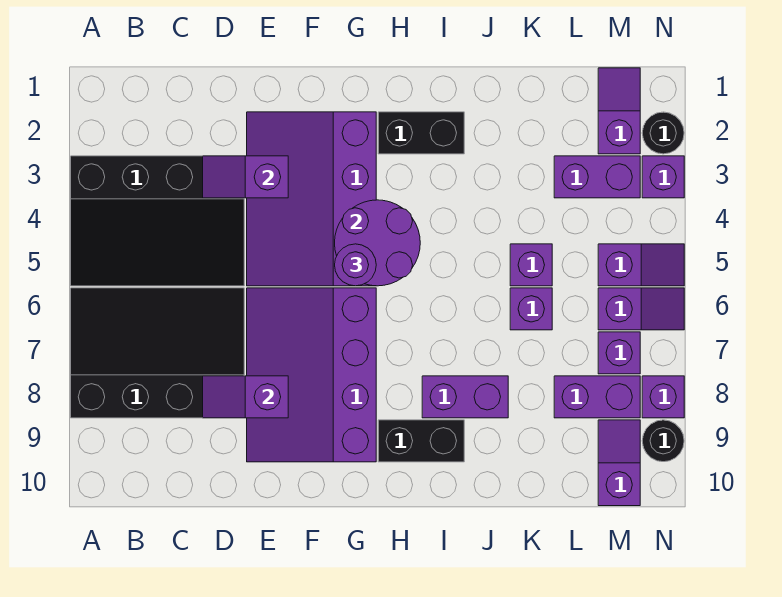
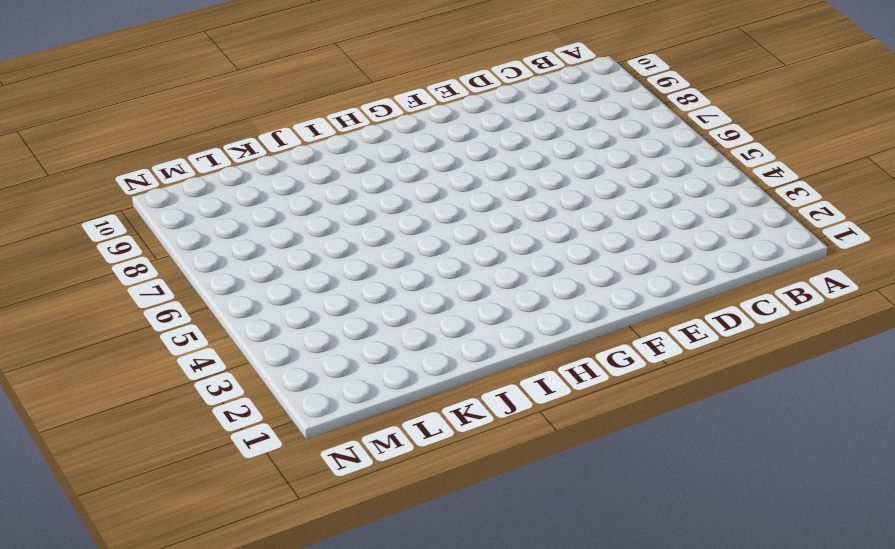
none -> black slope A3:D5 level 1 top 3
none -> black slope A6:D8 level 1 top 8
none -> purple slope E2:G5 level 1 top G

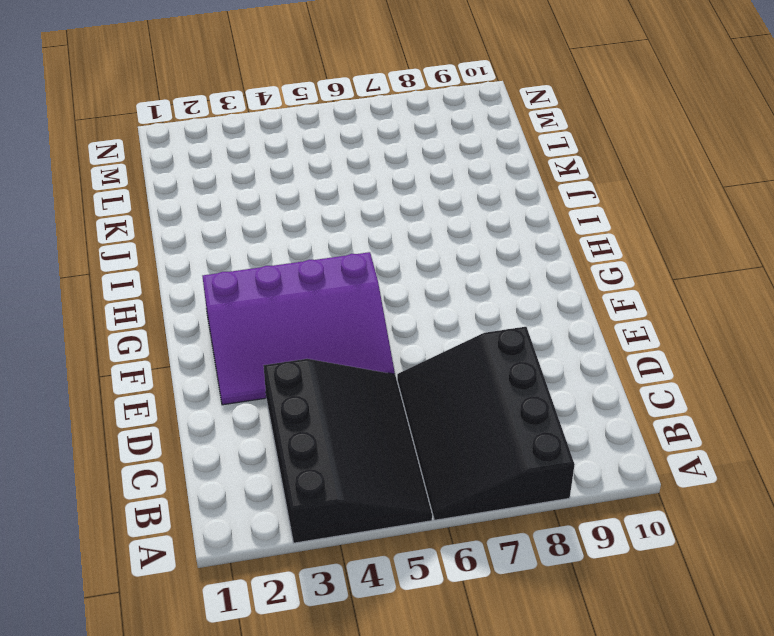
none -> purple slope E6:G9 level 1 top G
none -> black brick H2:I2 level 1
none -> black brick H9:I9 level 1

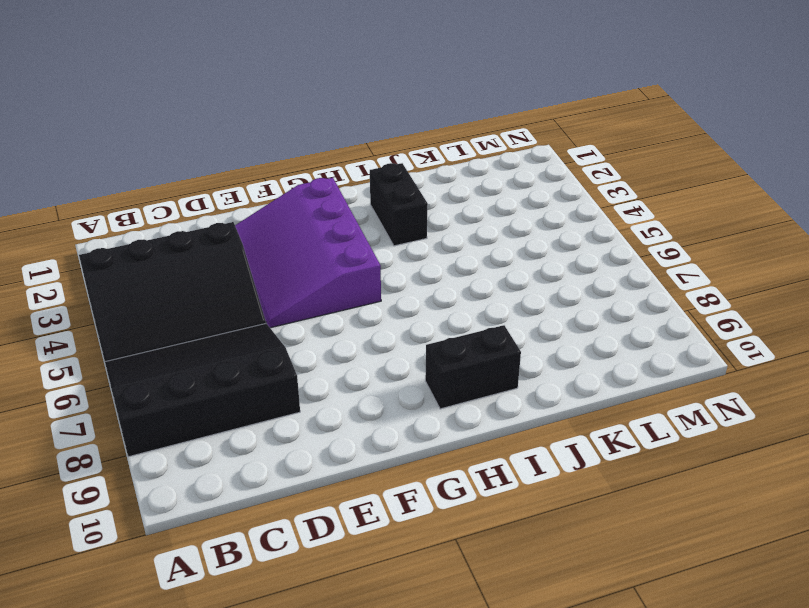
black brick I2:I3 level 1 -> black brick H2:I2 level 1
none -> purple slope E6:G9 level 1 top G
none -> purple brick I8:J8 level 1
none -> purple brick K5 level 1

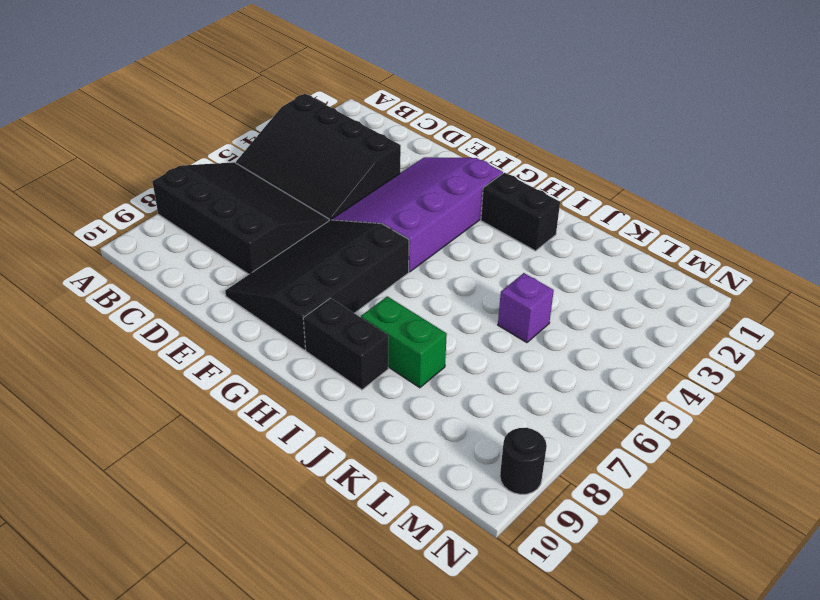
black slope E6:G9 level 1 top G -> purple slope E6:G9 level 1 top G
green brick I8:J8 level 1 -> purple brick I8:J8 level 1
none -> purple brick K6 level 1
none -> purple brick L3:M3 level 1
none -> purple brick L8:M8 level 1

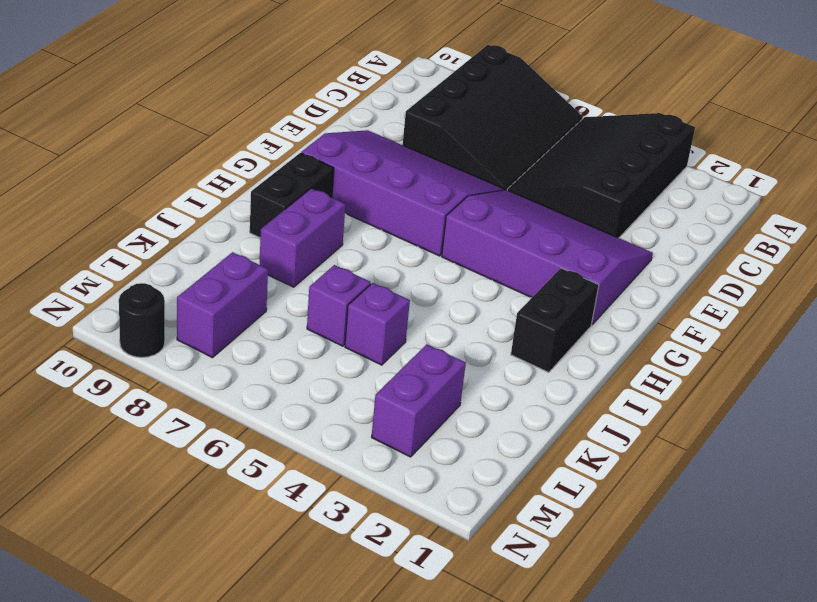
none -> purple slope M1:M2 level 1 top 2
none -> purple slope M5:N5 level 1 top M
none -> purple slope M6:N6 level 1 top M

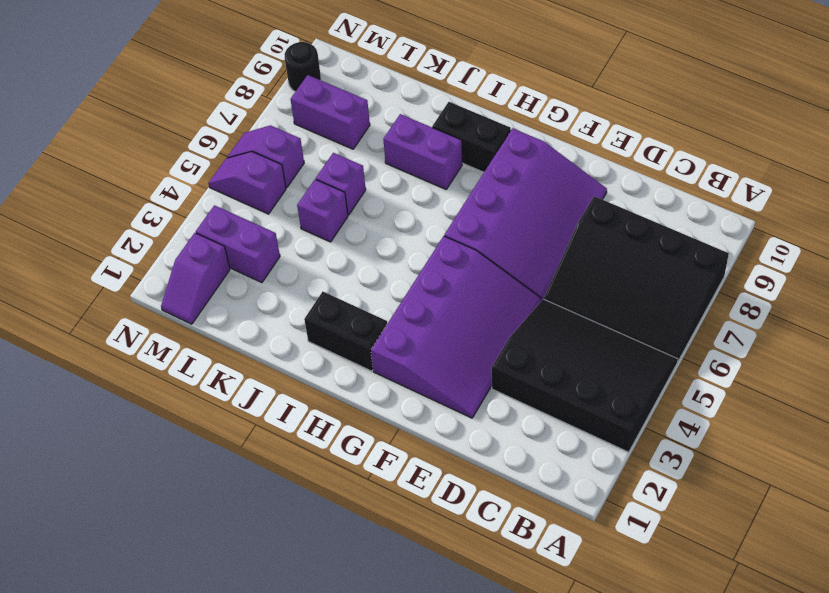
none -> purple brick M7 level 1
none -> purple slope M9:M10 level 1 top 10
none -> black round brick N2 level 1

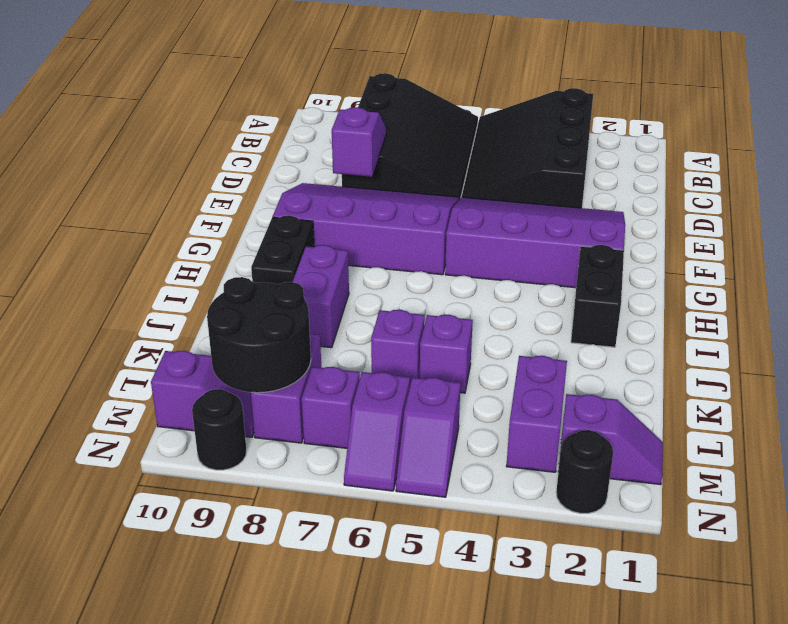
black round brick L8:M9 level 2 -> none
none -> purple brick N3 level 1
none -> purple brick N8 level 1
none -> purple slope D3:E3 level 2 top E

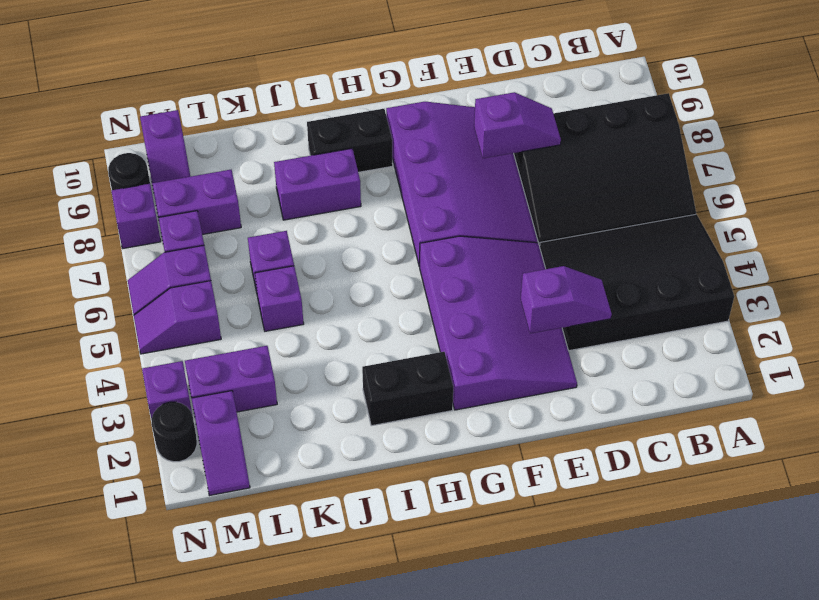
none -> purple round brick G4:H5 level 2
none -> purple round brick G5 level 3

